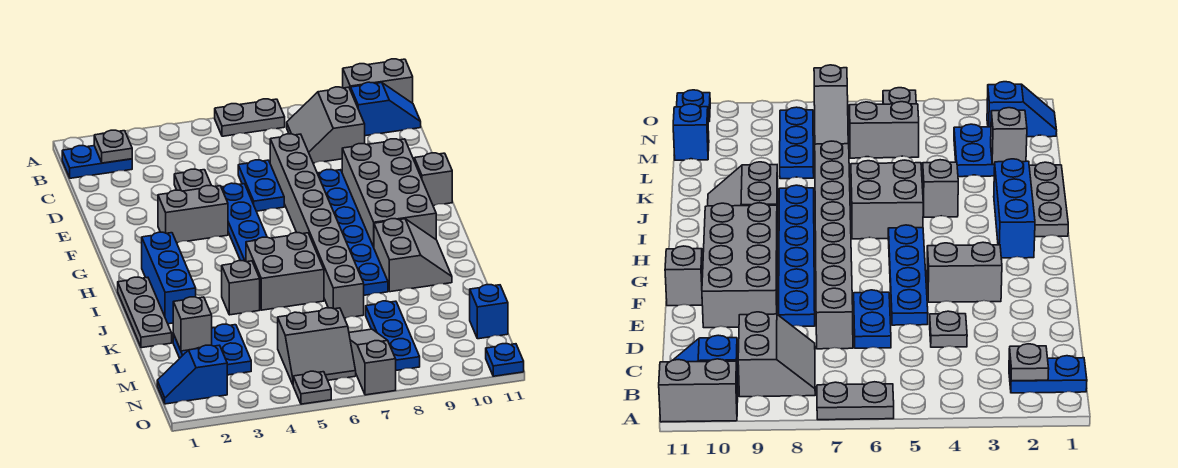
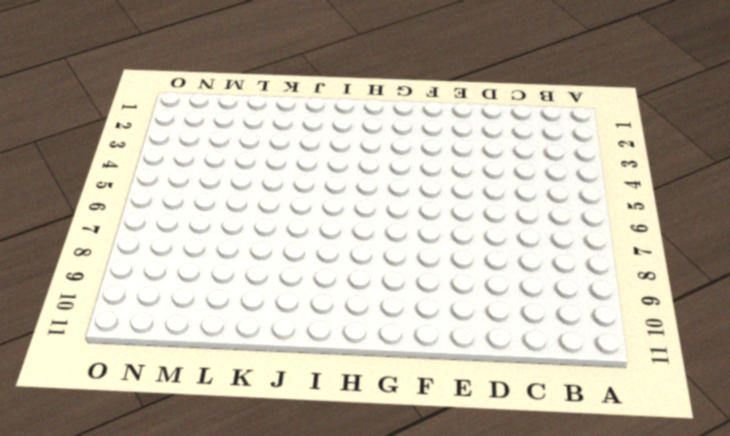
none -> grey plate A6:A7 level 1
none -> grey brick A10:A11 level 1
none -> blue plate B1:B2 level 1

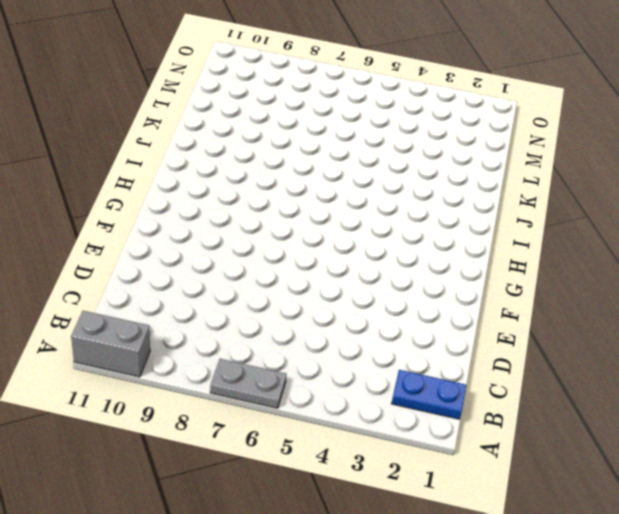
none -> grey slope B8:C9 level 1 top 9
none -> blue slope B10:B11 level 1 top 10
none -> grey plate D4 level 1

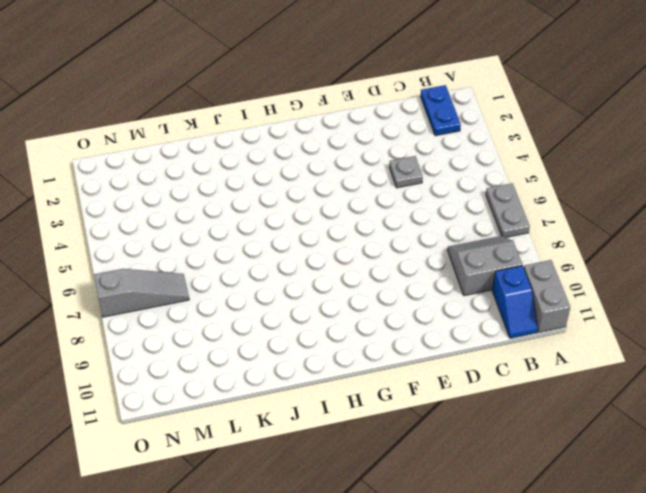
none -> blue plate D6:E6 level 1
none -> grey brick D7:K7 level 1
none -> blue plate E5:H5 level 1

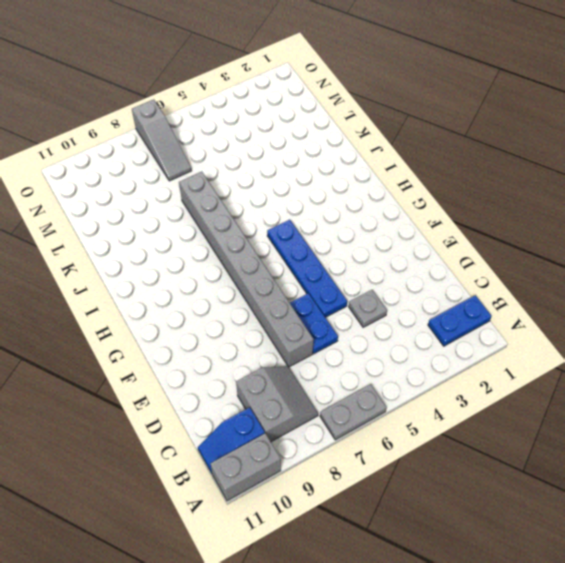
none -> blue plate E8:J8 level 1
none -> grey brick E9:H10 level 1
none -> grey brick F3:F4 level 1

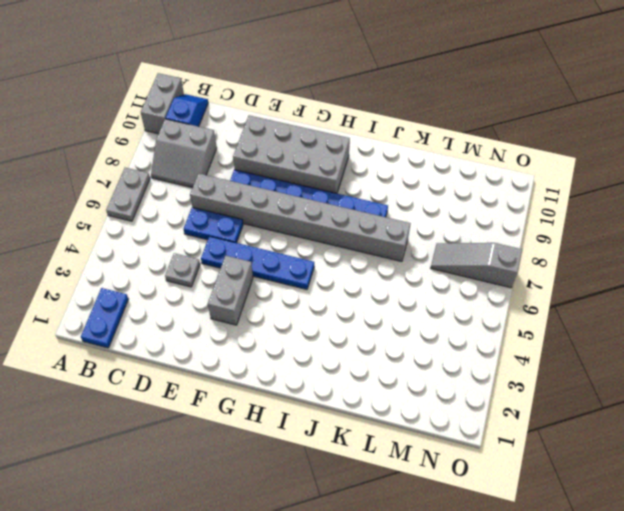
none -> grey brick F11 level 1
none -> blue brick H2:J2 level 1
none -> grey plate I1:K1 level 1

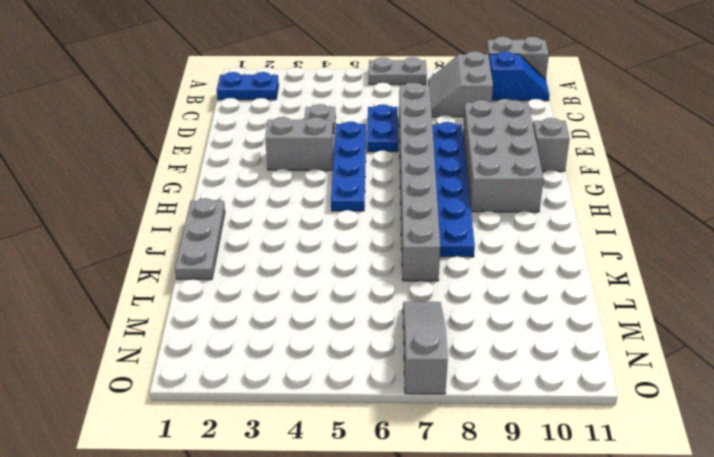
none -> blue brick H2:J2 level 1
none -> grey brick I5:J6 level 1
none -> grey slope I9:J10 level 1 top 9

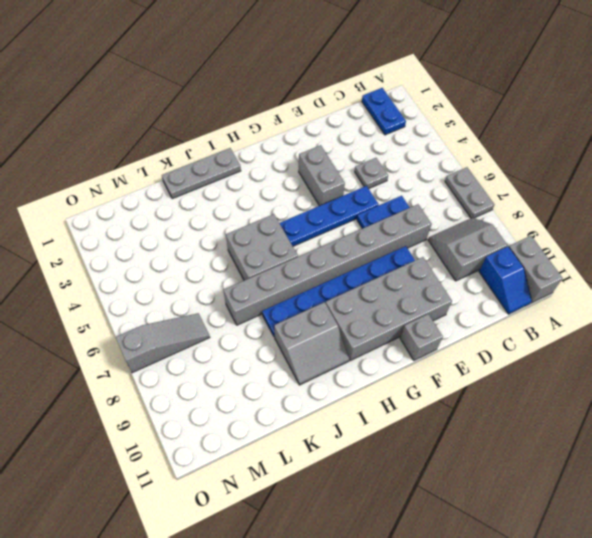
none -> blue brick H2:J2 level 1
none -> grey brick J4 level 1
none -> blue plate L2:M3 level 1

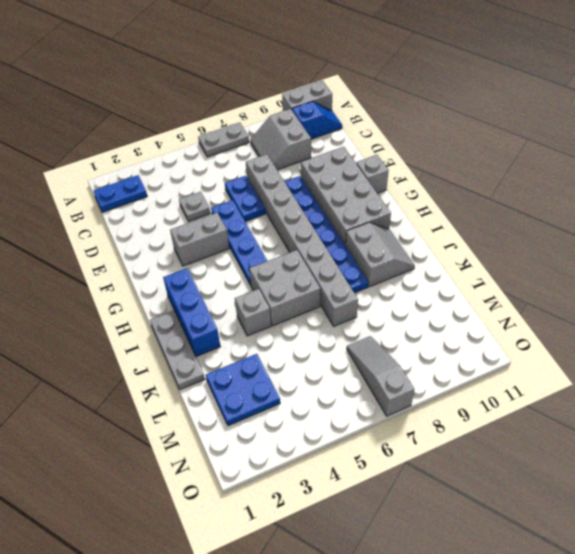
none -> blue plate L8:N8 level 1
none -> grey slope M5:N6 level 1 top M
none -> blue brick M11 level 1

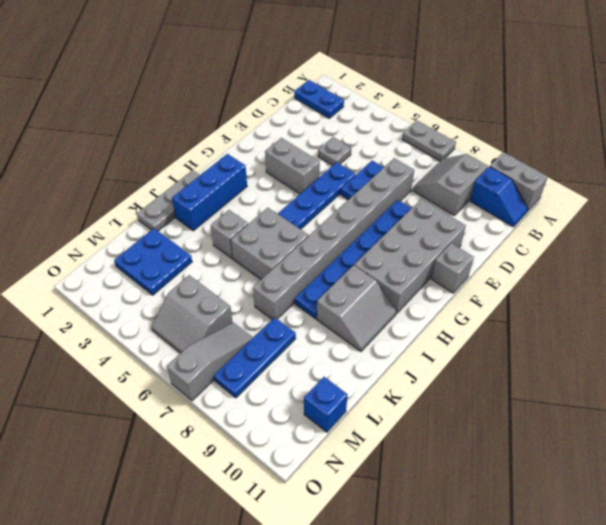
none -> blue slope N1:N2 level 1 top 2
none -> grey plate O5 level 1
none -> blue plate O11 level 1

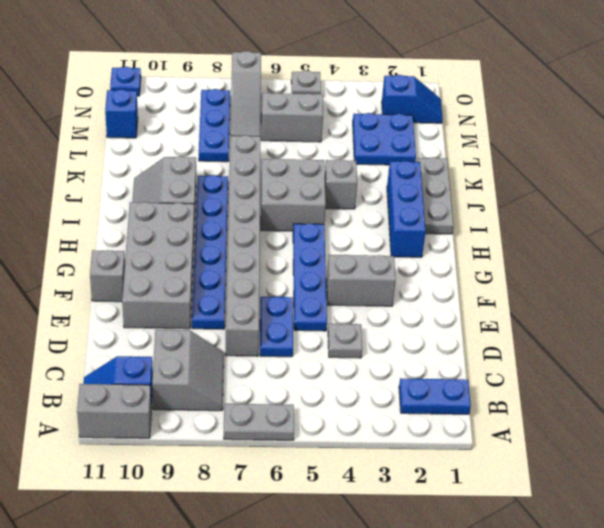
none -> grey plate B2 level 2
none -> grey brick L2 level 2

